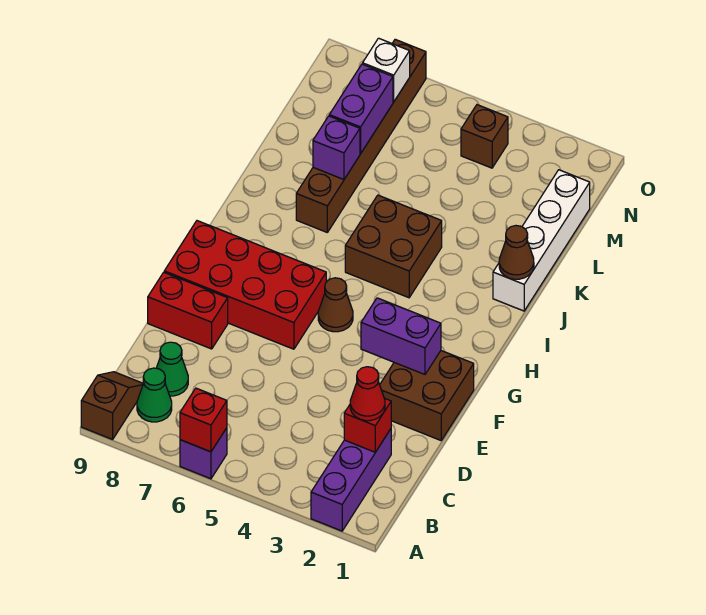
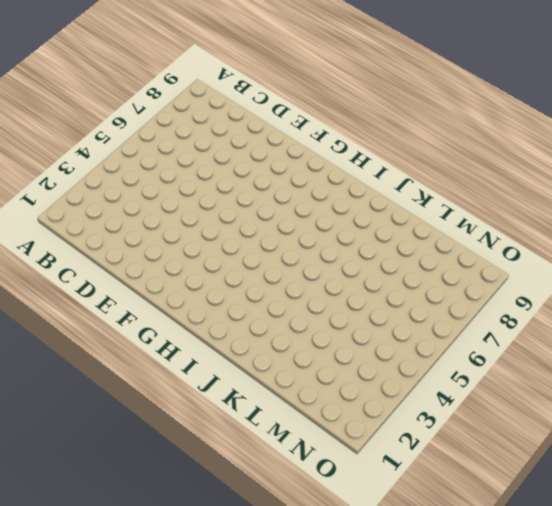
none -> purple brick A2:C2 level 1
none -> purple brick A6 level 1
none -> brown slope A9:B9 level 1 top A

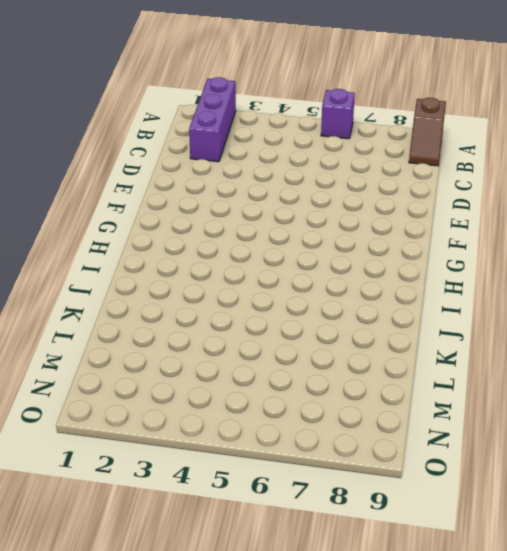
none -> green cone B8 level 1
none -> green cone C8 level 1
none -> brown brick E1:F2 level 1

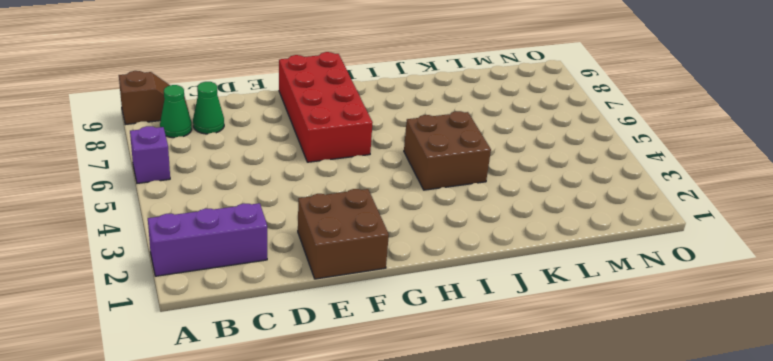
none -> red brick E8:E9 level 1
none -> brown cone G5 level 1
none -> white brick J1:M1 level 1

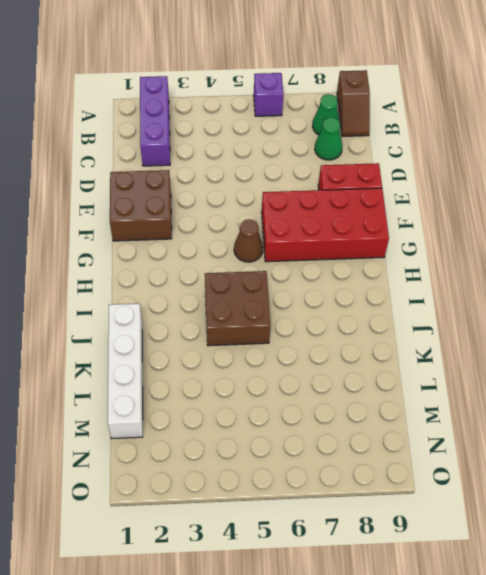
none -> brown brick J7:O7 level 1
none -> brown brick N4 level 1
none -> red brick A6 level 2

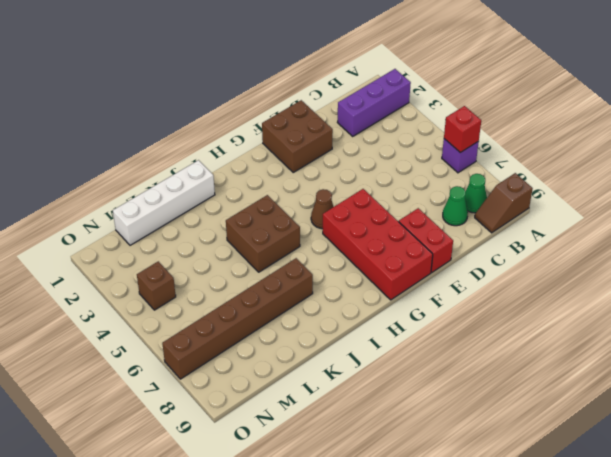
none -> red brick C2 level 2
none -> purple brick F2:F3 level 2
none -> brown cone J1 level 2

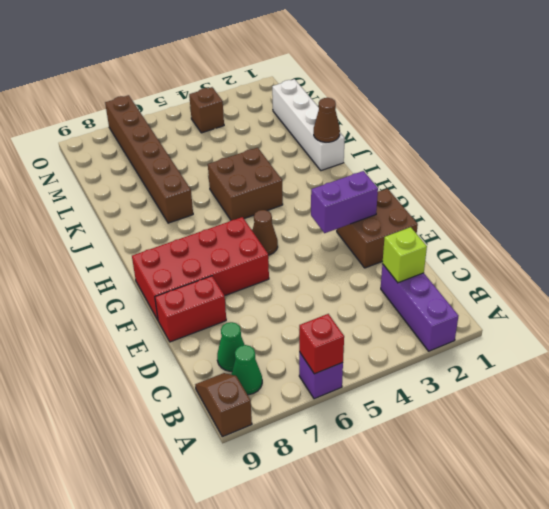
lime brick C2 level 2 -> red brick C2 level 2
none -> purple brick K7 level 2
none -> purple brick L7:M7 level 2
none -> white brick N7 level 2

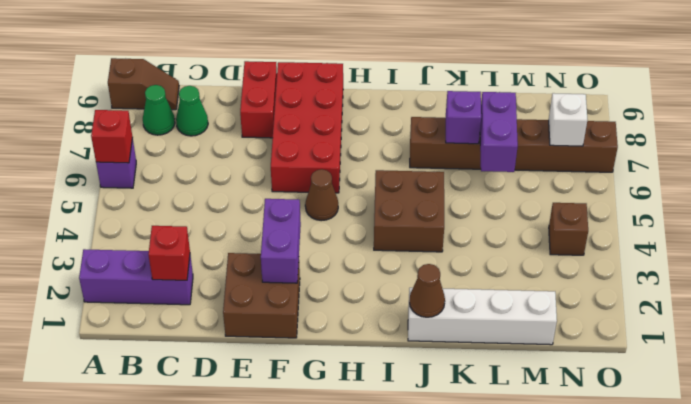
purple brick L6:L7 level 2 -> purple brick L7:M7 level 2
none -> red cone C2 level 3

